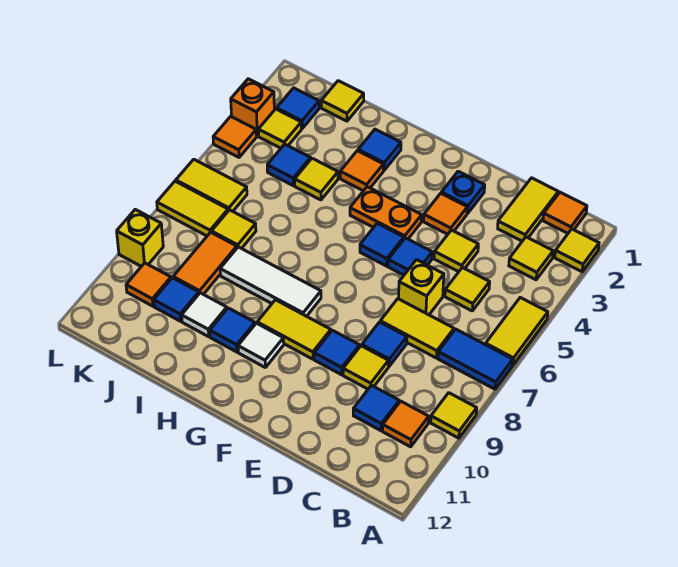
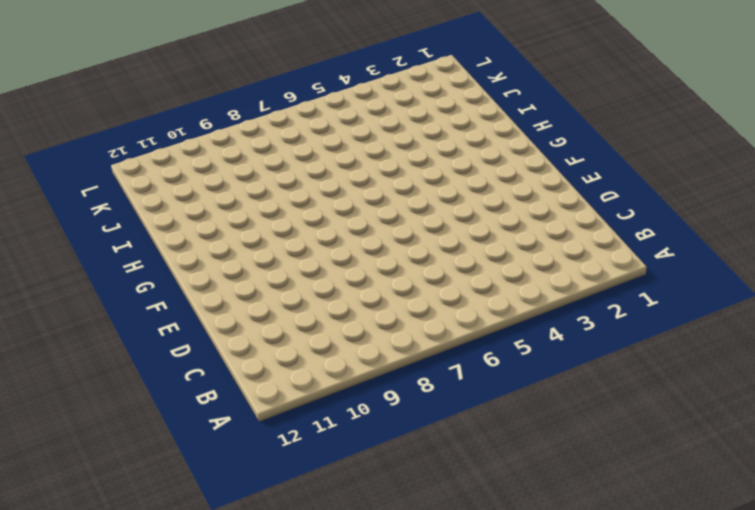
none -> yellow tile A2 level 1
none -> yellow tile A5:A6 level 1
none -> blue tile A7:B7 level 1
none -> yellow tile A9 level 1

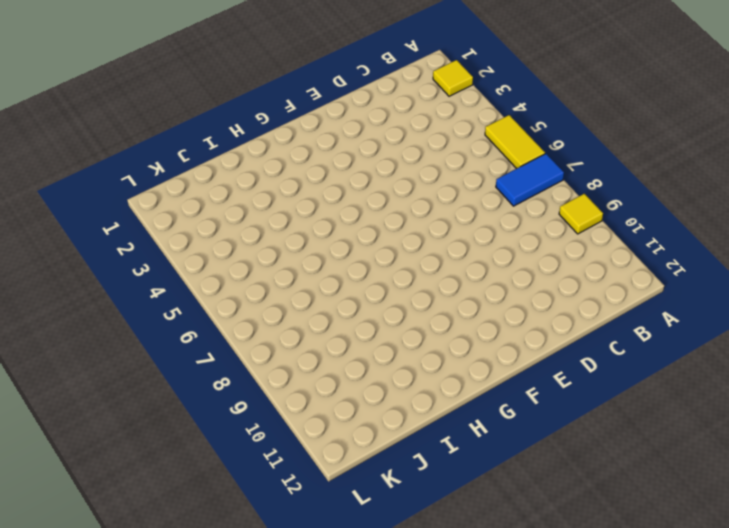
none -> orange tile B1 level 1
none -> yellow tile B3 level 1
none -> orange tile B10 level 1
none -> yellow tile C1:C2 level 1

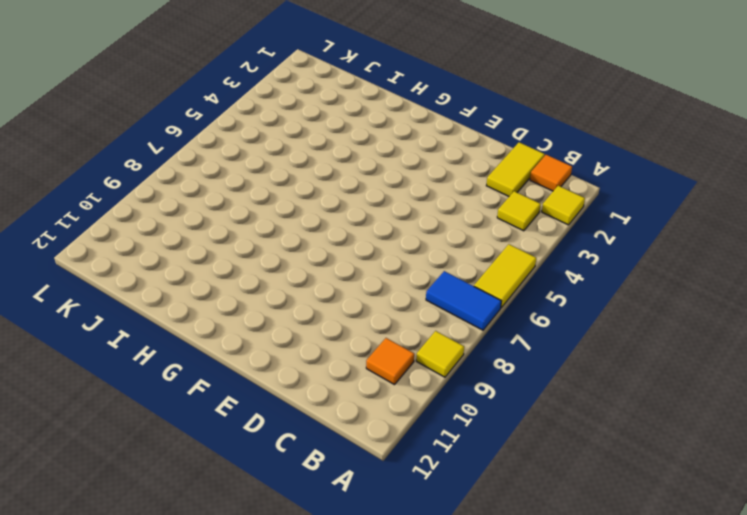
none -> yellow tile C5 level 1
none -> yellow tile C7:D7 level 1
none -> blue tile C10 level 1
none -> yellow tile D4 level 1

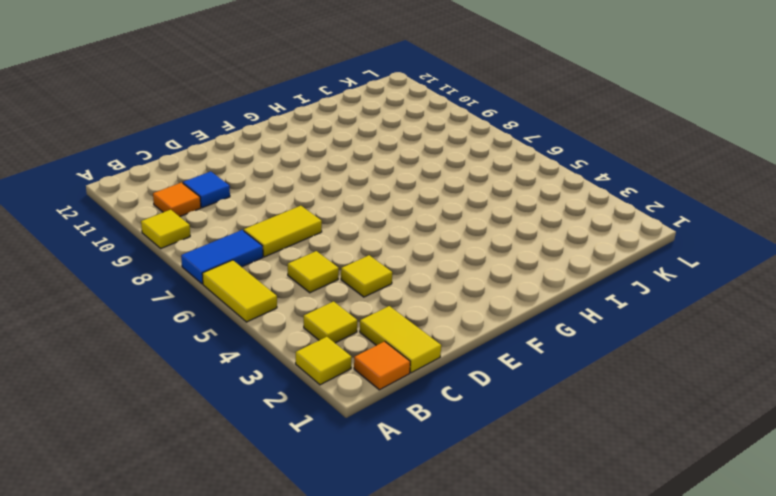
none -> yellow brick D6 level 1
none -> blue tile D8 level 1
none -> yellow tile D9 level 1
none -> blue plate E2 level 1

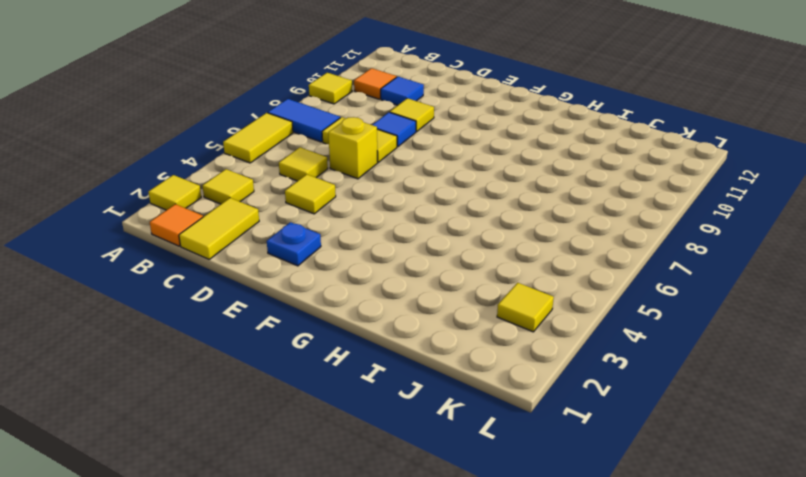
none -> orange tile E3 level 1
none -> blue tile E5 level 1
none -> blue tile E9 level 1
none -> orange plate F4:G4 level 1

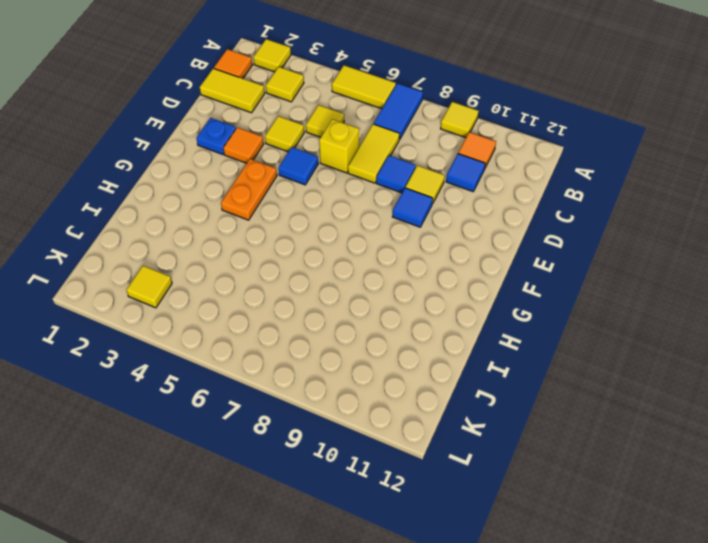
none -> blue tile F5 level 1
none -> yellow tile F9:G9 level 1
none -> white tile G8:I8 level 1
none -> white tile G10 level 1

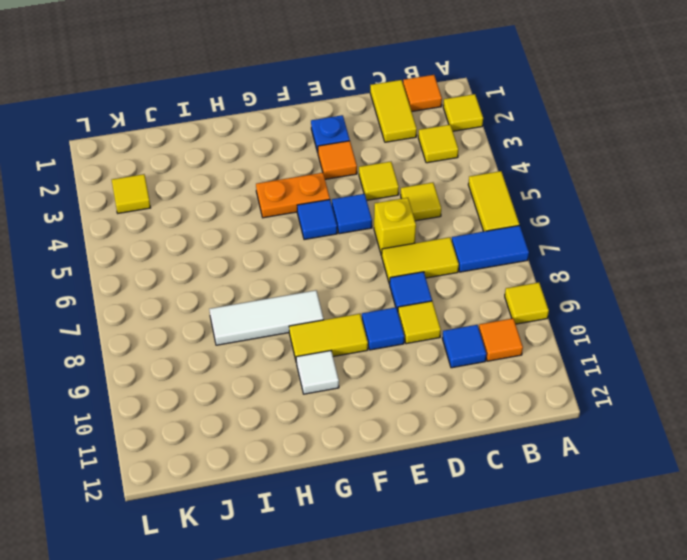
none -> blue tile H2 level 1
none -> orange tile H3 level 1
none -> blue tile H10 level 1
none -> yellow tile I4 level 1

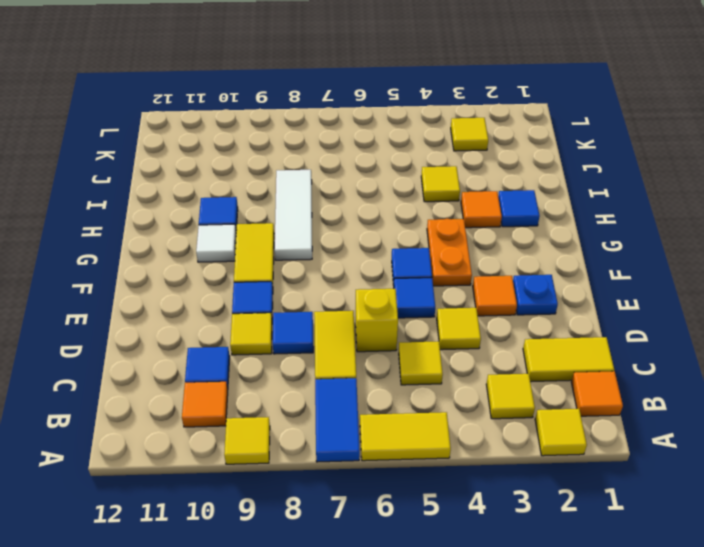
none -> white tile I10 level 1
none -> yellow tile J1 level 1
none -> blue tile J4 level 1
none -> yellow tile J7 level 1

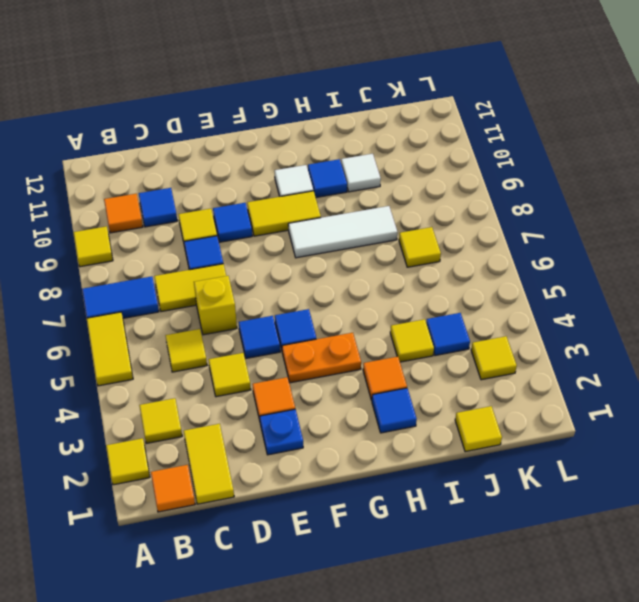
none -> orange tile J8:J9 level 1
none -> blue tile J10 level 1
none -> blue tile K2 level 1
none -> yellow tile K6:L6 level 1

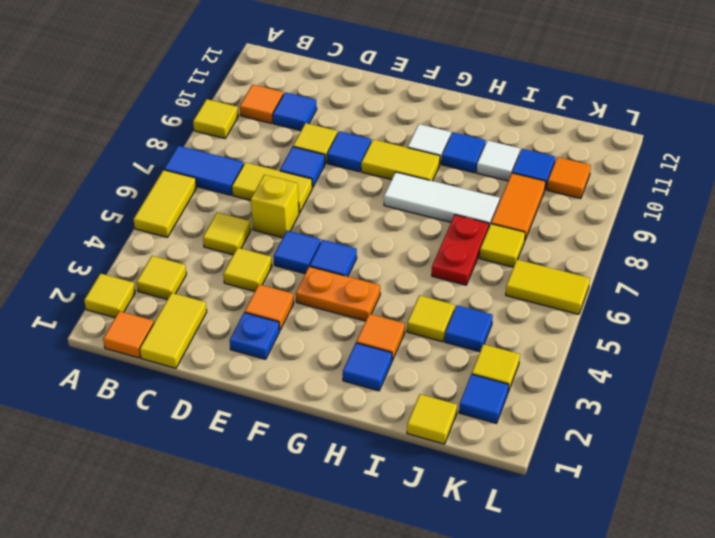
red plate I6:I7 level 1 -> none
none -> yellow tile K7:L7 level 1
none -> orange brick L3 level 1
none -> orange tile L4 level 1
none -> yellow brick L9 level 1

